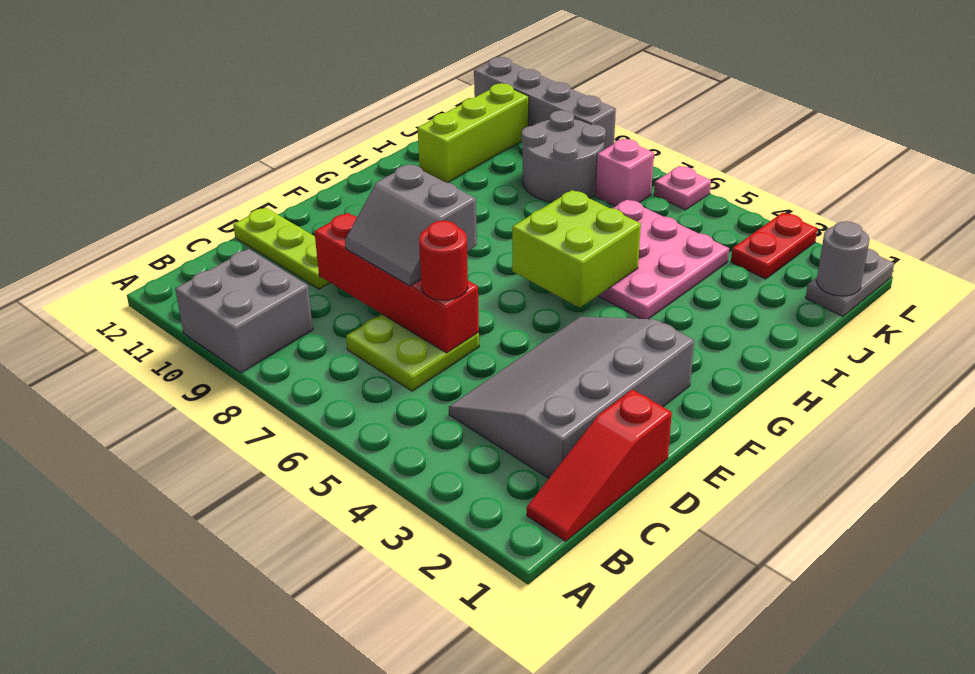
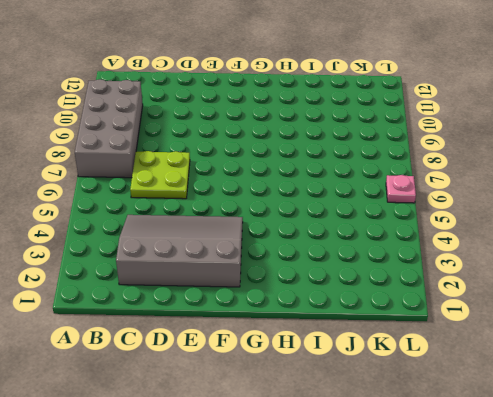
grey brick A7:B10 level 1 -> grey brick A9:B10 level 1
none -> red slope B1:D1 level 1 top D
none -> lime plate D10:D12 level 1
none -> pink plate H4:J6 level 1

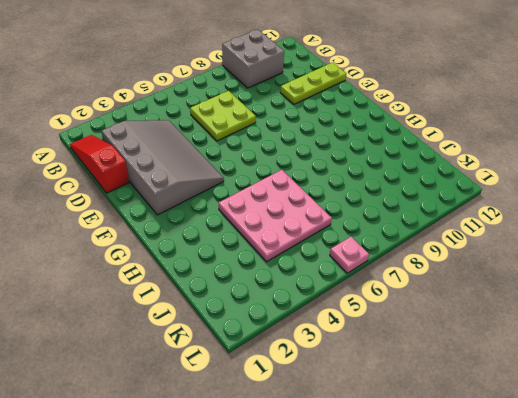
none -> lime brick I11:K11 level 1
none -> grey round brick J8:K9 level 1
none -> grey plate K1:L1 level 1

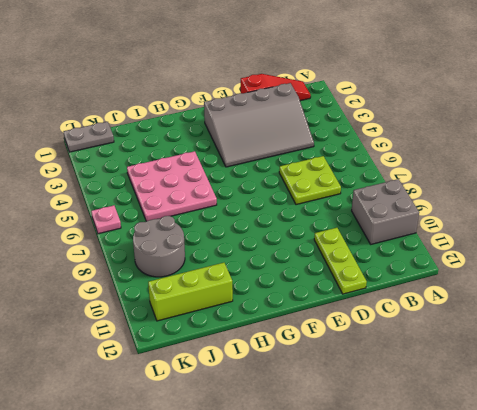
none -> red plate K3:L3 level 1
none -> pink brick K7 level 1
none -> grey brick L9:L12 level 1

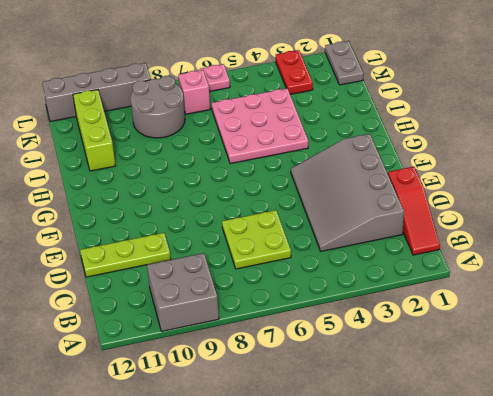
none -> red brick D6:D9 level 2
none -> lime brick G5:H6 level 2
none -> grey round brick K1 level 2

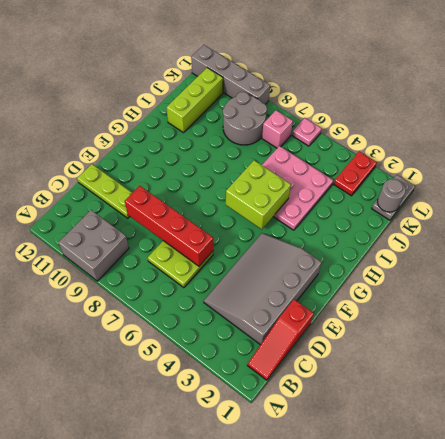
none -> red round brick D6 level 3
none -> grey slope D7:E8 level 3 top E

